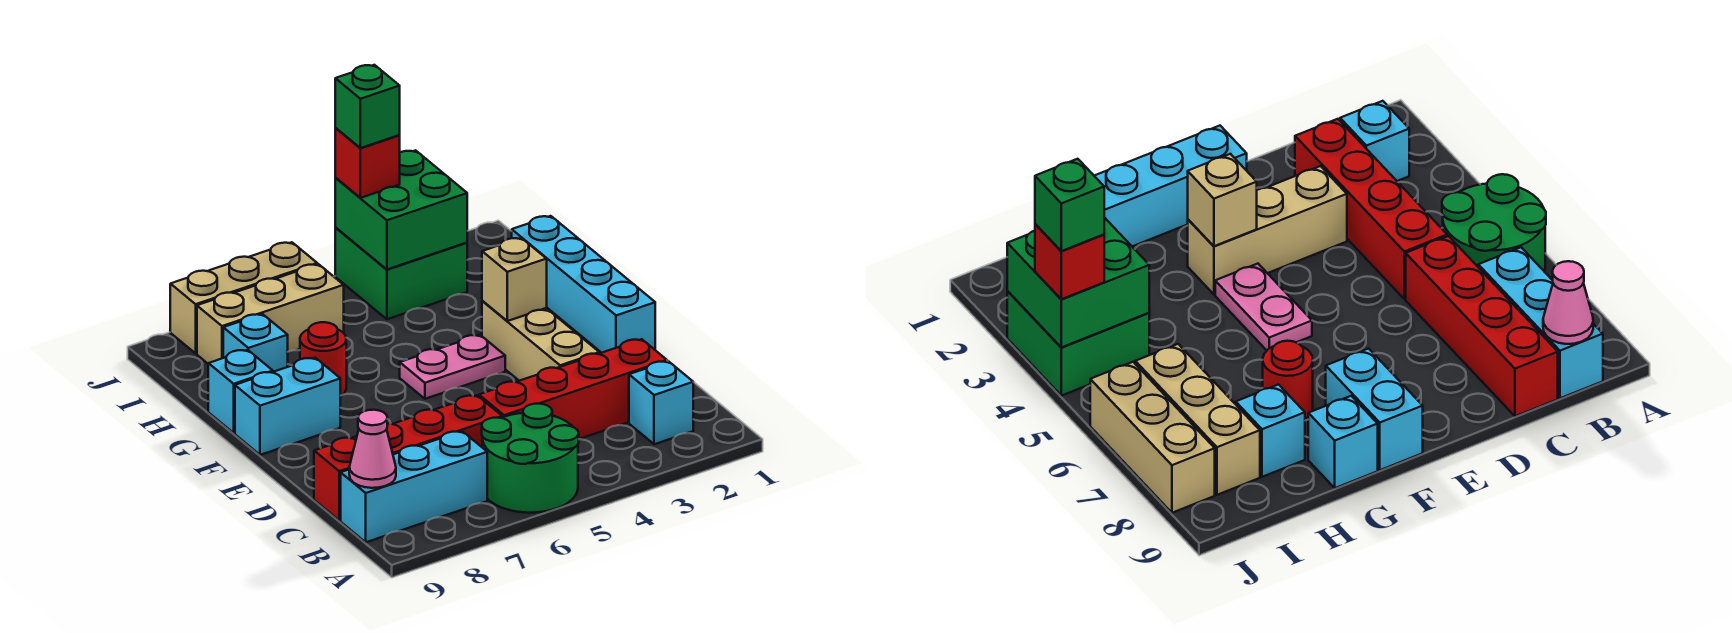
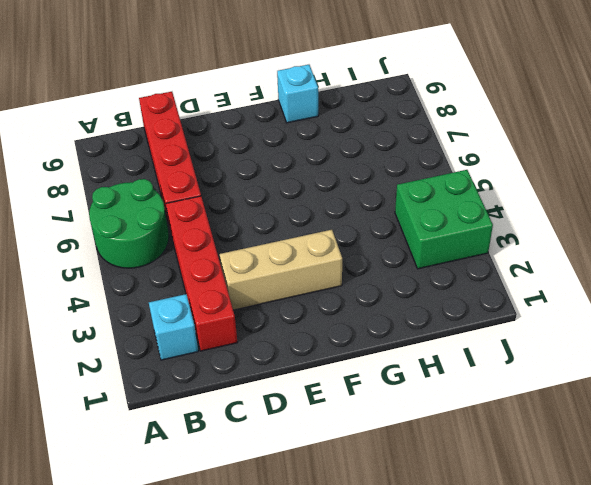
none -> cyan brick B7:B9 level 1
none -> cyan brick E1:H1 level 1
none -> pink plate F4:F5 level 1

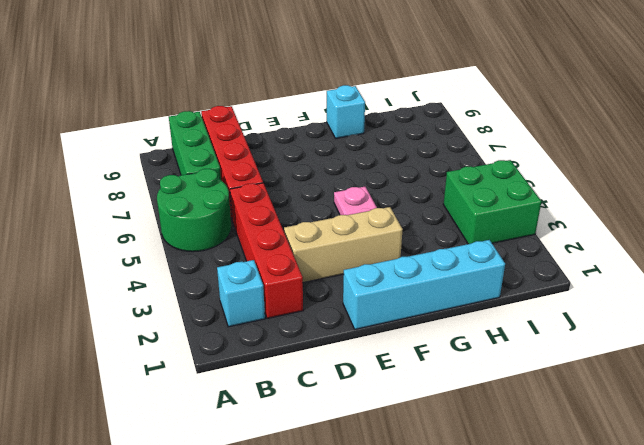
green brick B7:B9 level 1 -> cyan brick B7:B9 level 1
none -> cyan brick F8:F9 level 1
none -> red round brick G7 level 1
none -> cyan brick H8 level 1

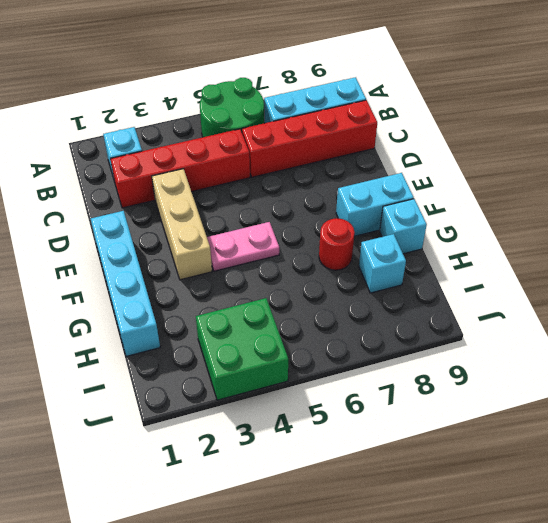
none -> tan brick I6:I8 level 1
none -> tan brick J6:J8 level 1
none -> pink cone B9 level 2

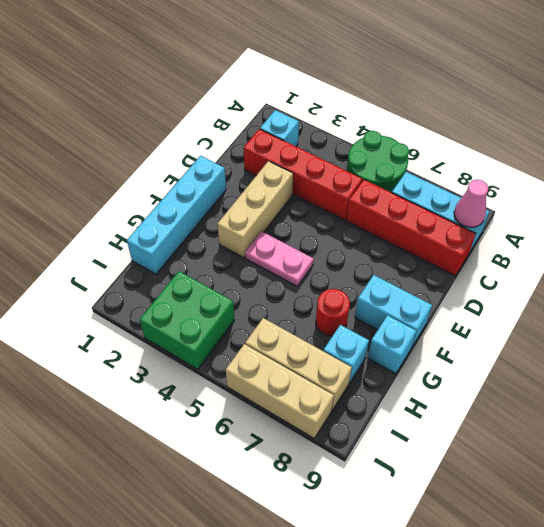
none -> tan brick F3 level 2
none -> green brick I3:J4 level 2
none -> red brick J4 level 3

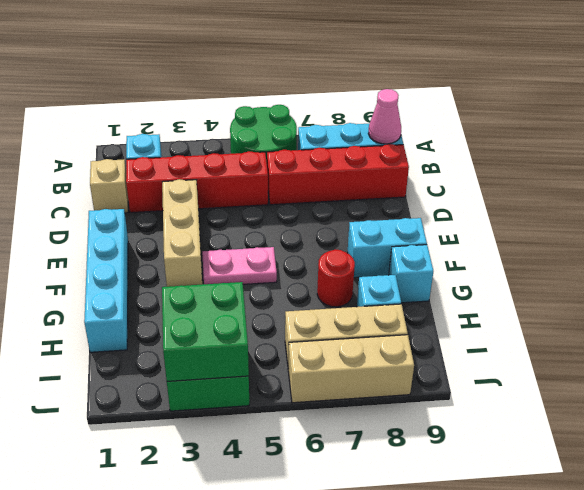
tan brick C1 level 1 -> tan brick F3 level 2
none -> red brick J4 level 3
none -> green brick J4 level 4

